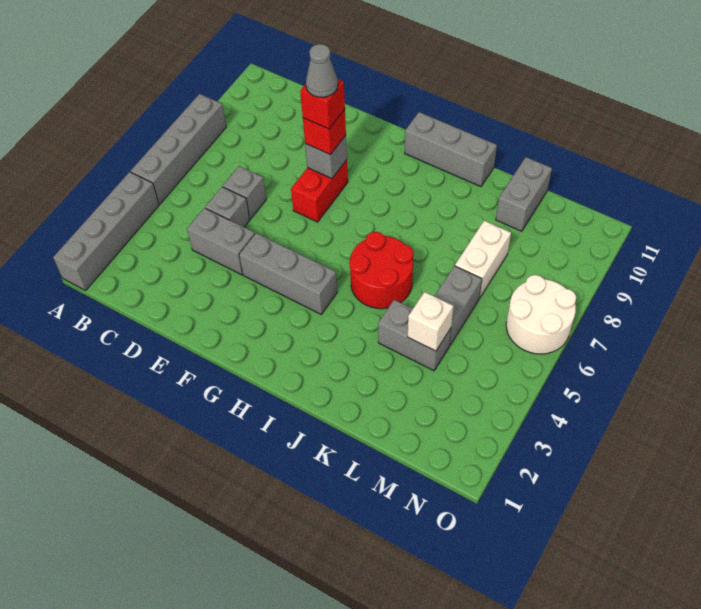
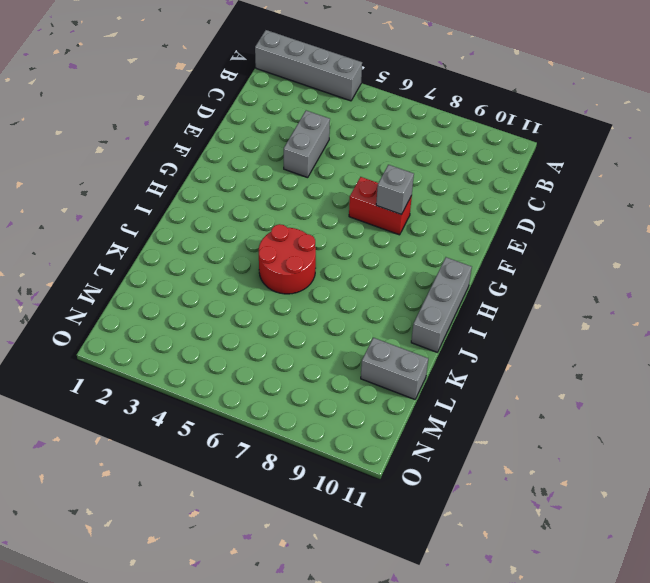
none -> grey brick A5:A8 level 1
none -> grey brick D5 level 1
none -> grey brick D6 level 1

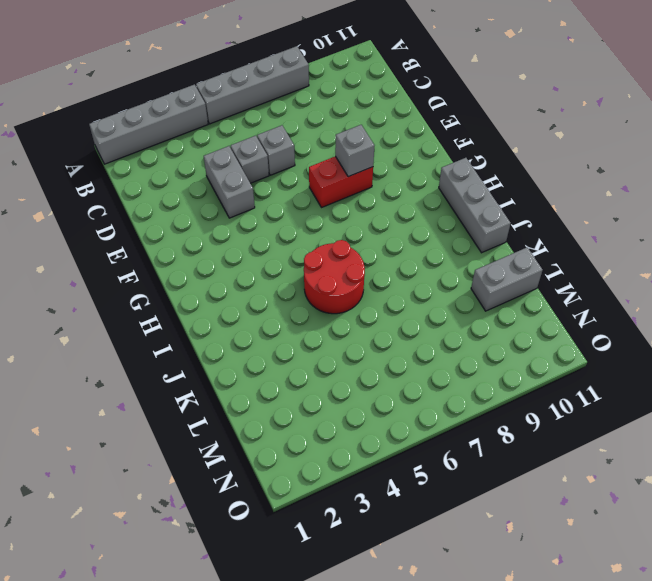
none -> grey brick F4:H4 level 1
none -> grey brick K4:L4 level 1
none -> grey brick L5:L6 level 1

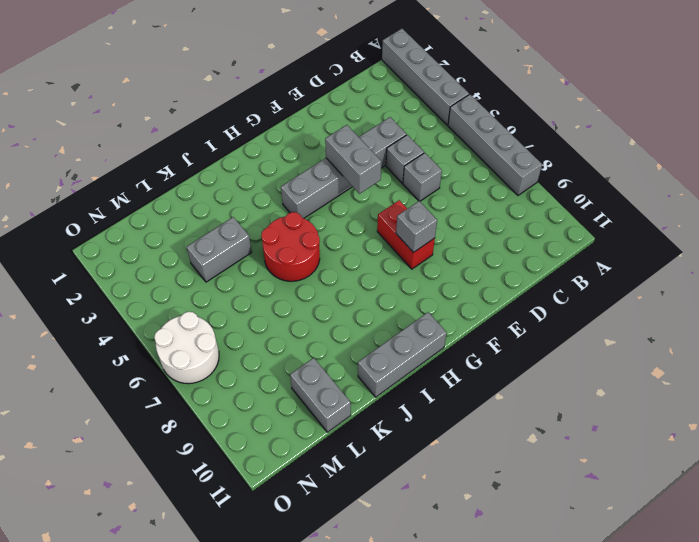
grey brick F4:F5 level 2 -> grey brick L5:L6 level 1
none -> white brick L7:L8 level 1
none -> white brick L4 level 2
none -> red brick F8 level 3

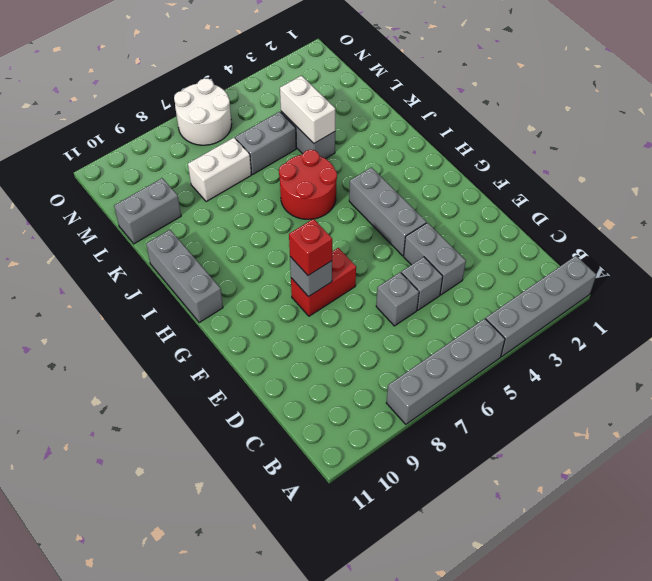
white brick K4:L4 level 2 -> white brick L4 level 2
none -> red brick F8 level 4
none -> grey cone F8 level 5

